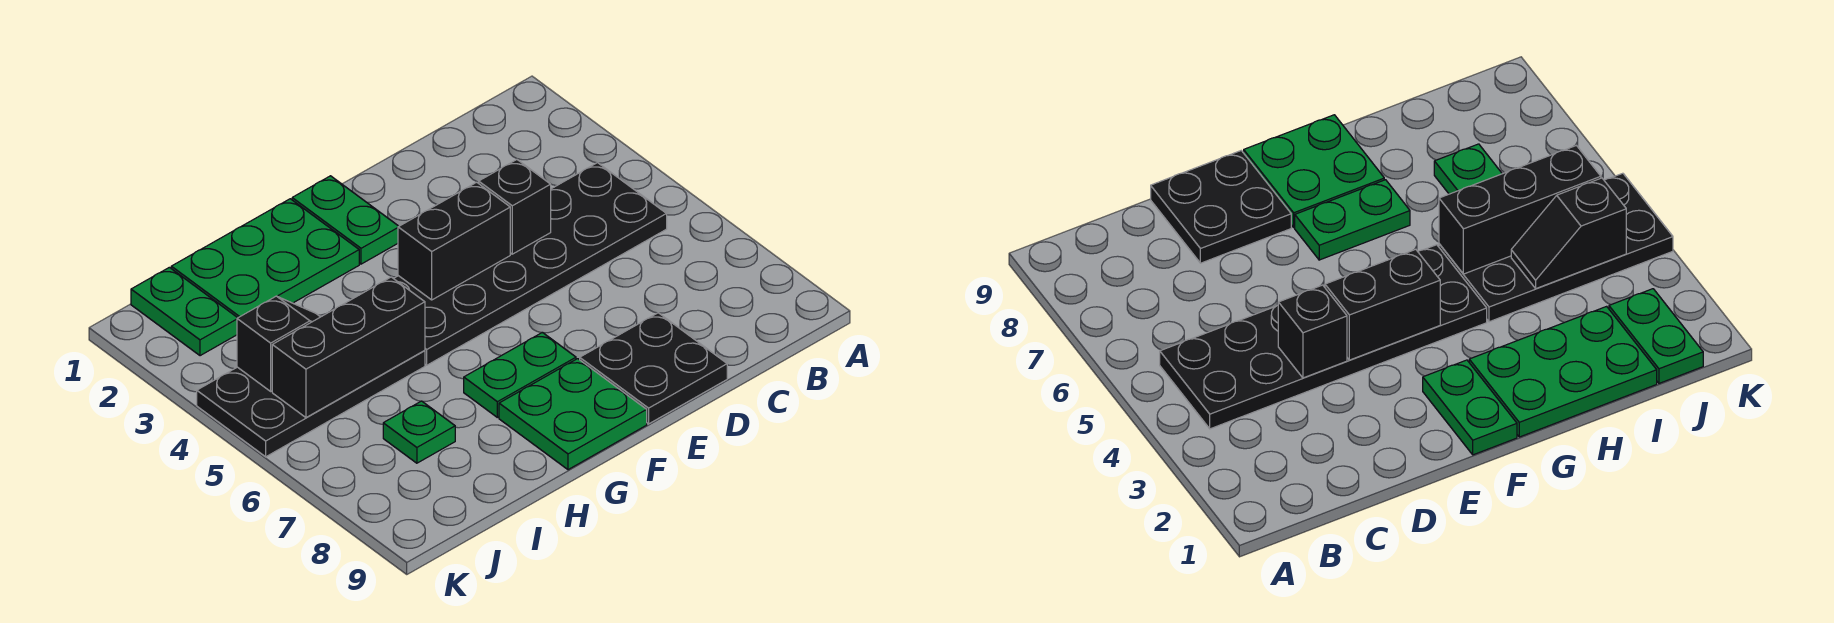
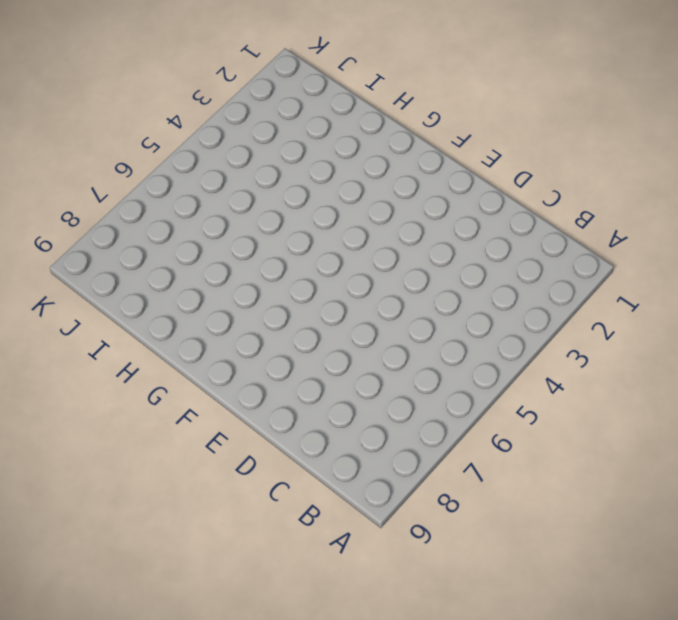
none -> black plate B4:G5 level 1
none -> black plate D8:E9 level 1
none -> green plate F1:F2 level 1

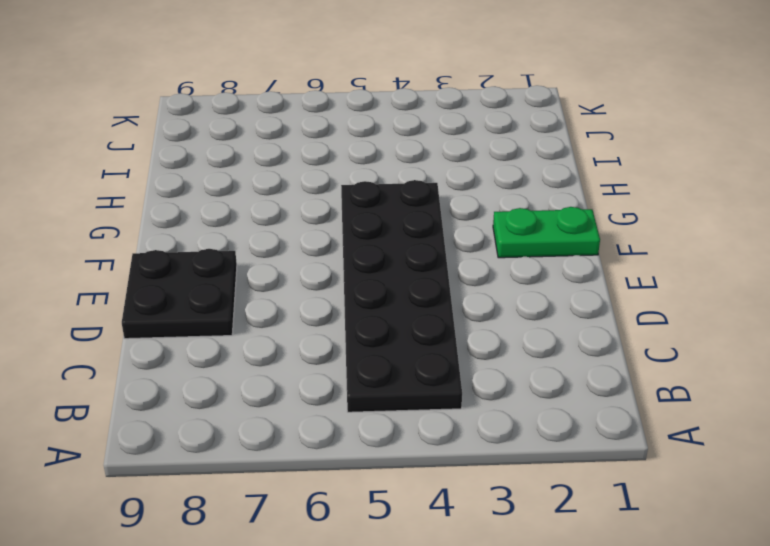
none -> green plate F7:G7 level 1
none -> green plate F8:G9 level 1
none -> green plate G1:I2 level 1

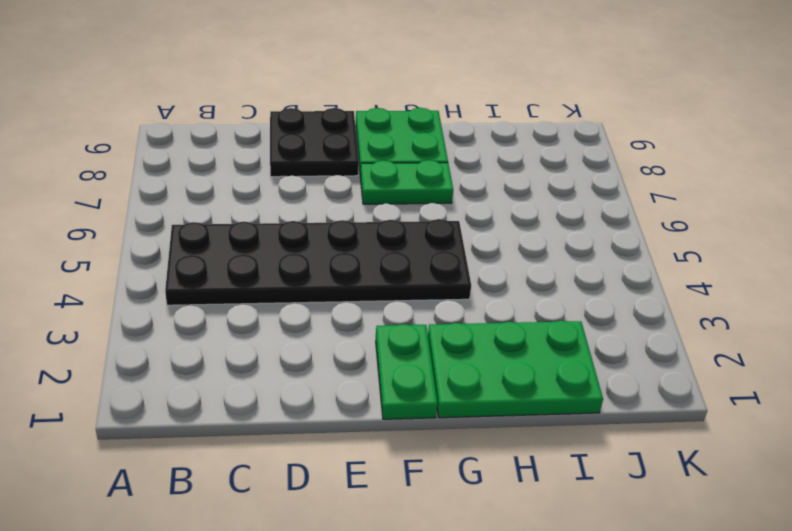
none -> black plate H4:K5 level 1
none -> green plate I7 level 1
none -> green plate J1:J2 level 1

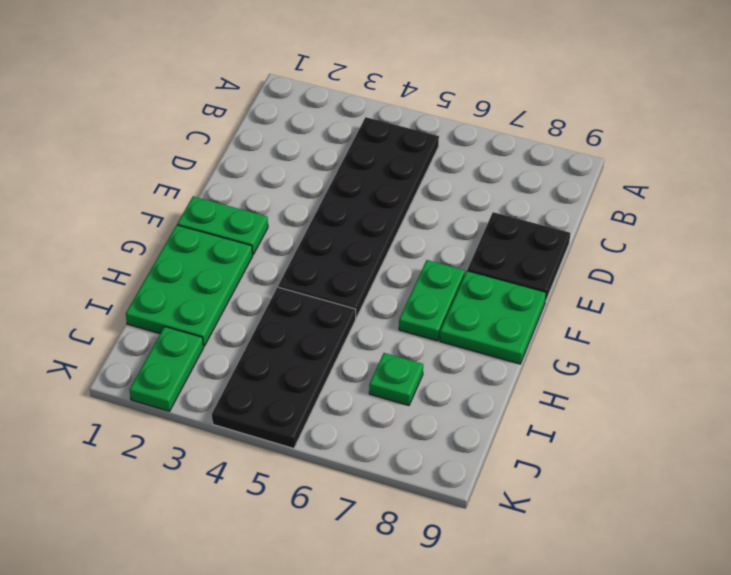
green plate J2:K2 level 1 -> green plate J1:J2 level 1
none -> black brick D4 level 2
none -> black brick E4:F4 level 2
none -> black brick H5:J5 level 2

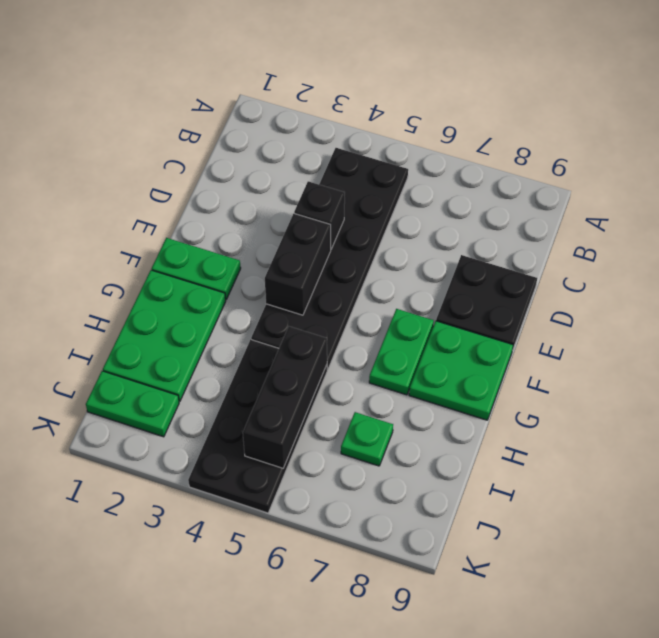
none -> black slope I4:J4 level 2 top J

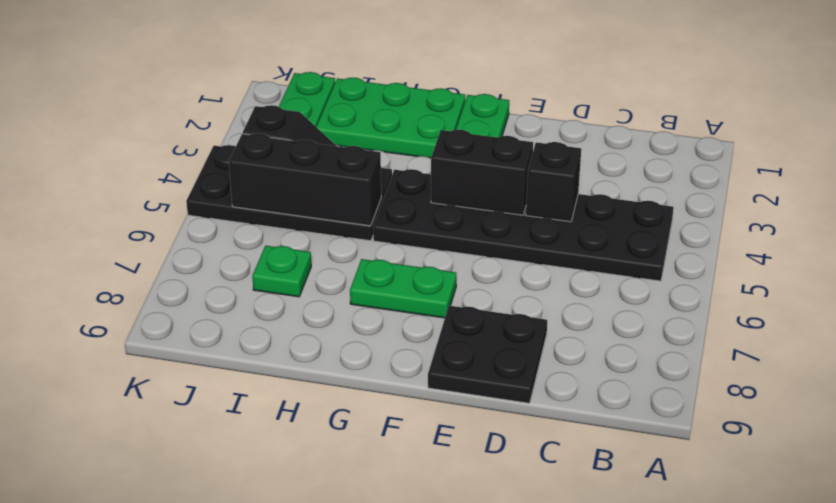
none -> green plate F8:G9 level 1

